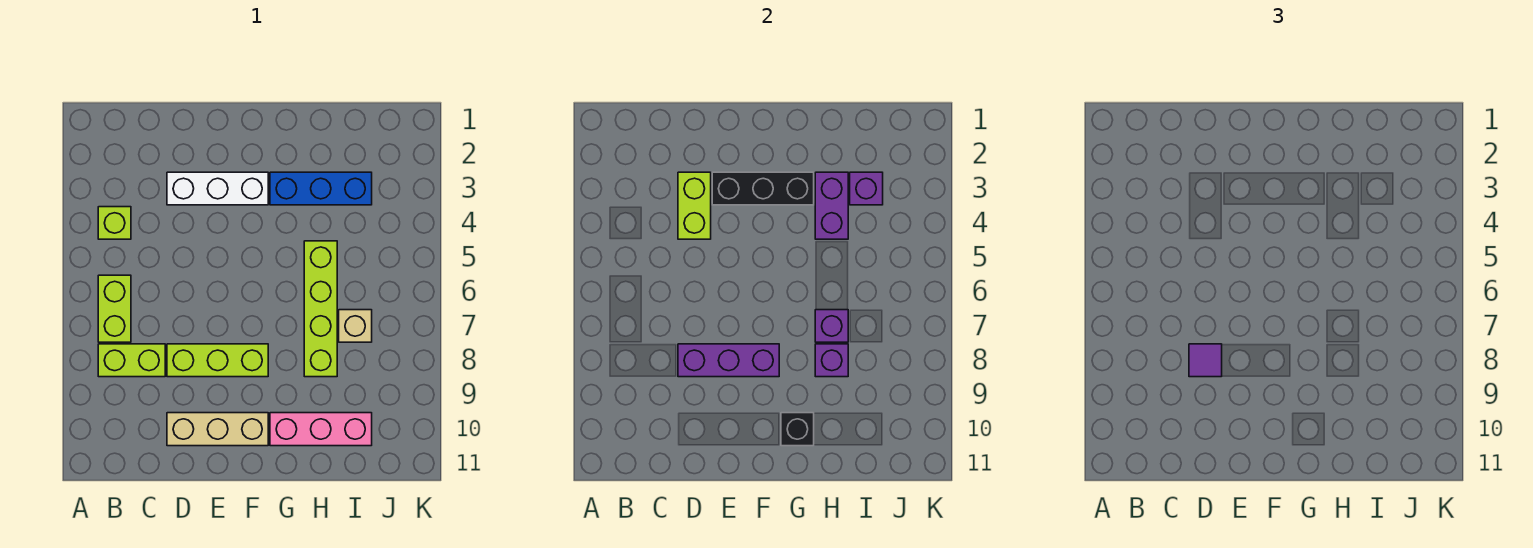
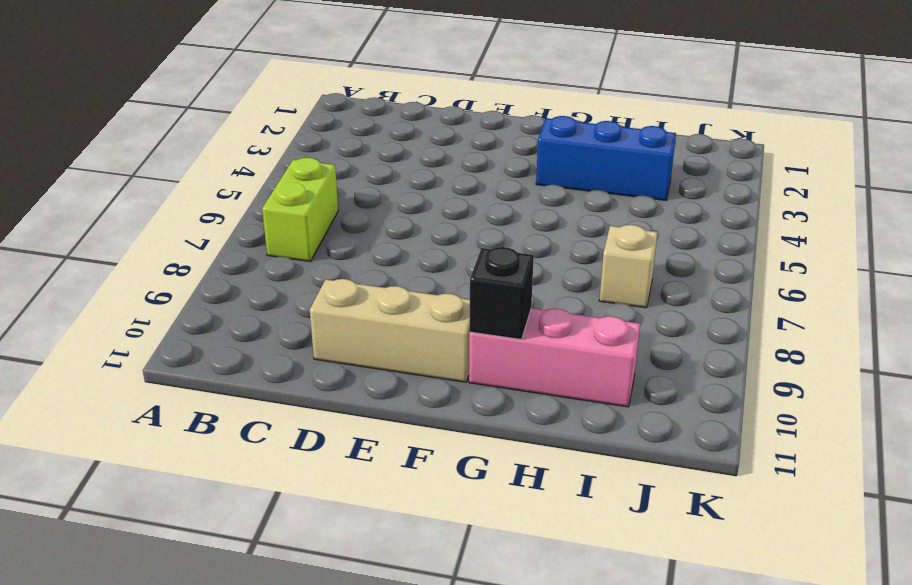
none -> lime brick B4 level 1
none -> lime brick B8:C8 level 1
none -> white brick D3:F3 level 1

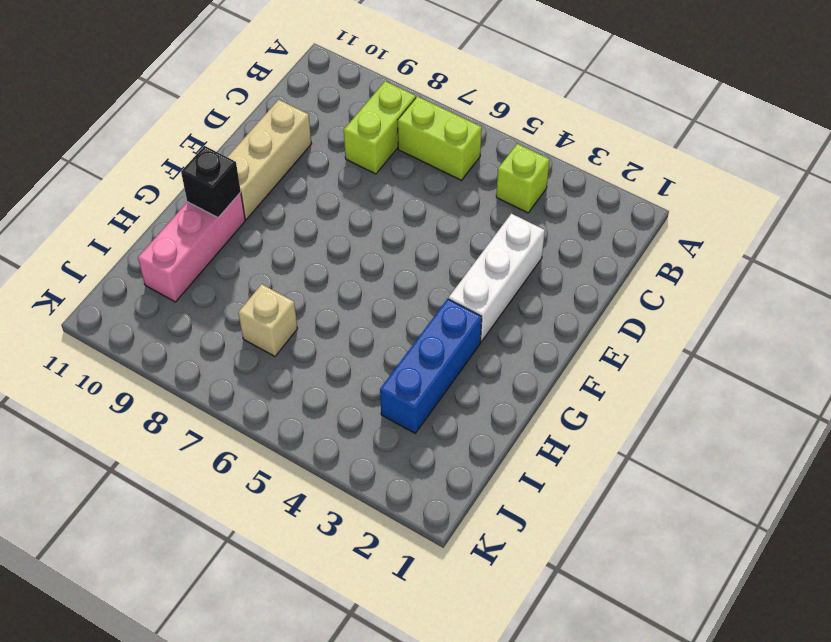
none -> lime brick D8:F8 level 1
none -> lime brick H5:H8 level 1
none -> lime brick D3:D4 level 2

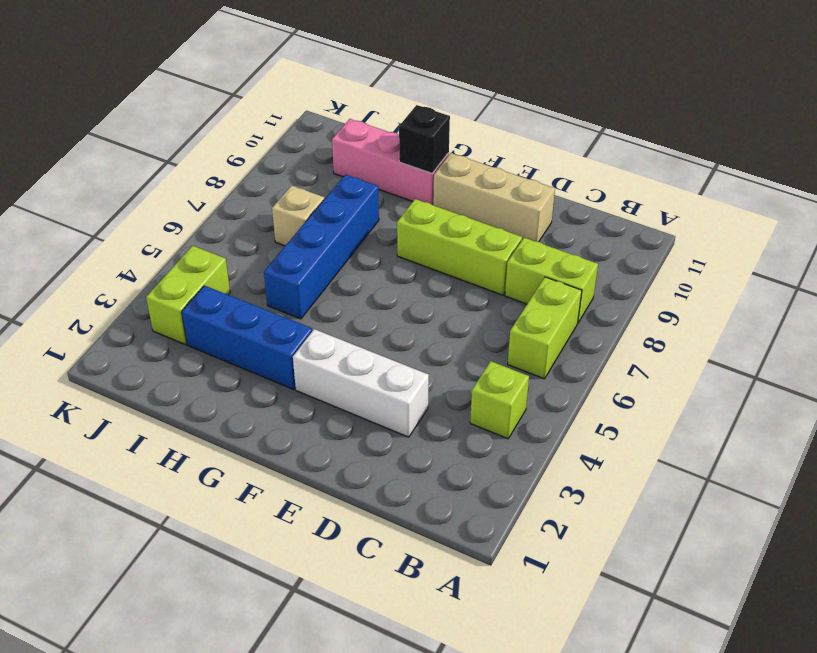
blue brick H5:H8 level 1 -> lime brick H5:H8 level 1
lime brick J3:J4 level 1 -> lime brick D3:D4 level 2
none -> purple brick D8:F8 level 2
none -> black brick E3:G3 level 2
none -> purple brick H3:H4 level 2

